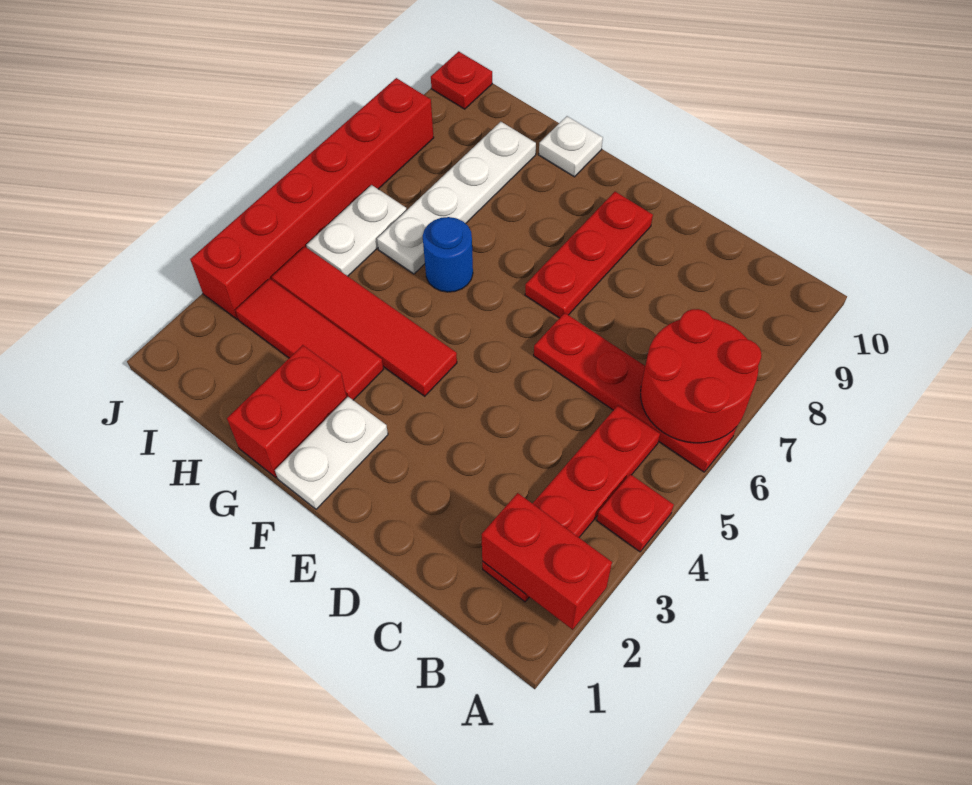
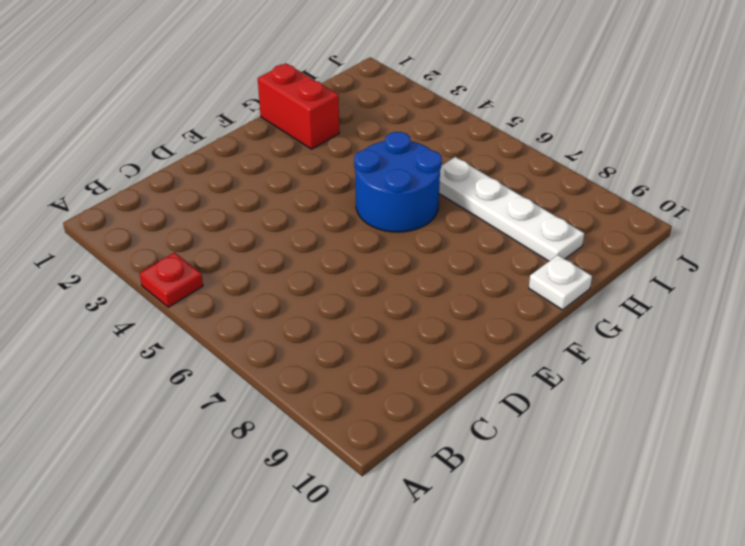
blue round brick F5:G6 level 1 -> blue round brick G6 level 1
none -> red plate A6:D6 level 1
none -> red plate B2:B5 level 1
none -> red plate E7:E9 level 1

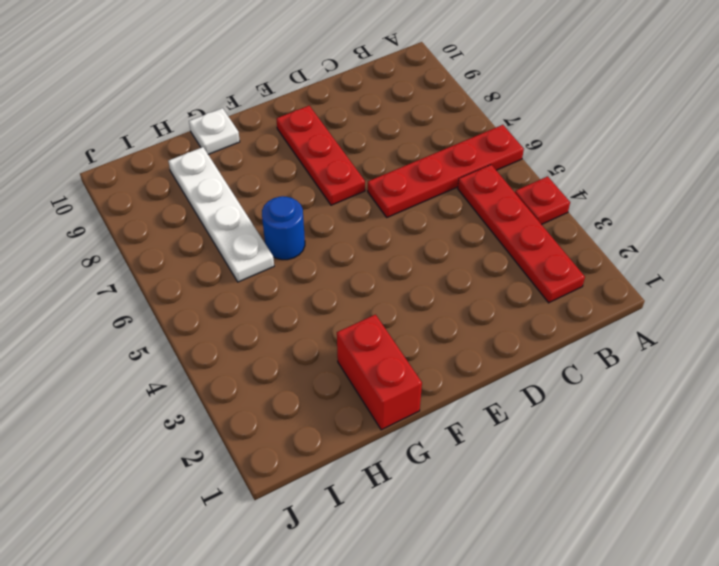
none -> white plate F1:F2 level 1
none -> red tile F4:I4 level 1
none -> red tile G3:I3 level 1

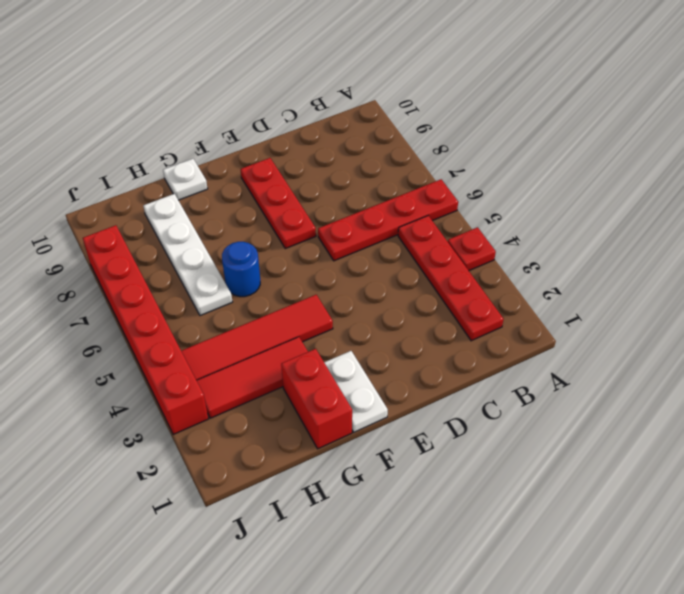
none -> white plate I5:I6 level 1
none -> red plate J10 level 1
none -> red brick A2:B2 level 2

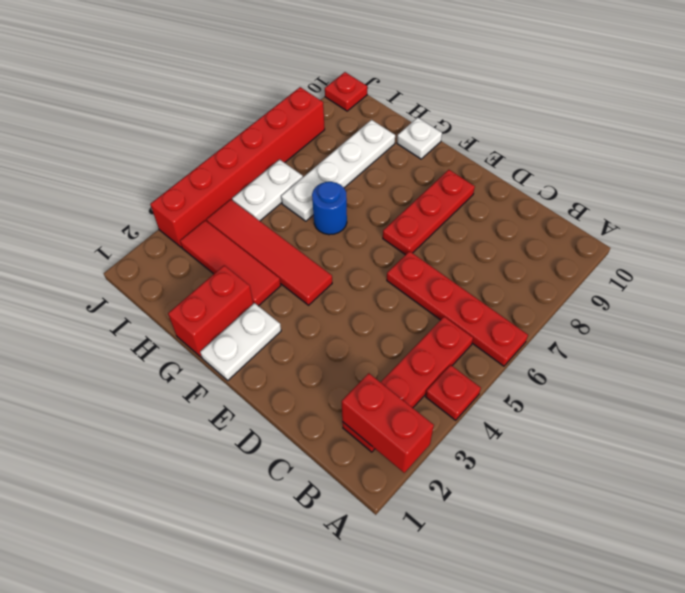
none -> red round brick A6:B7 level 2

